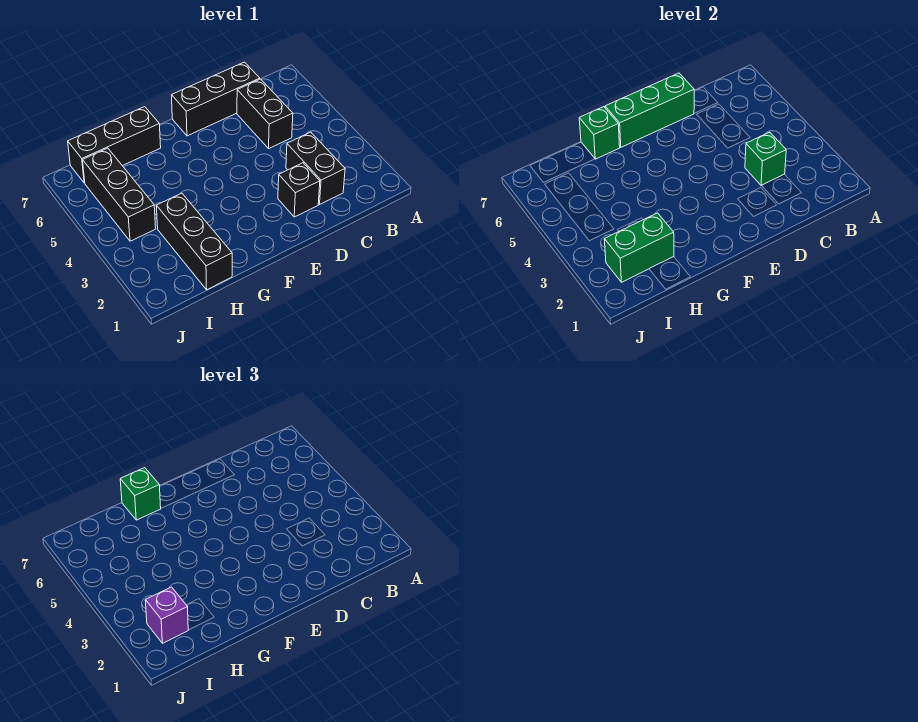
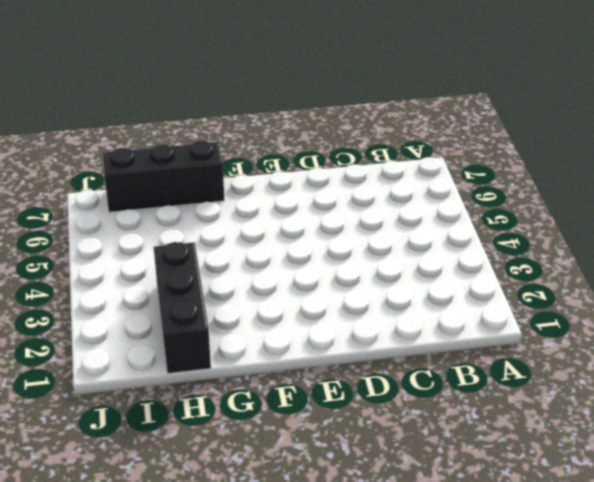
none -> black brick C2:C3 level 1
none -> black brick C5:C6 level 1
none -> black brick C7:E7 level 1

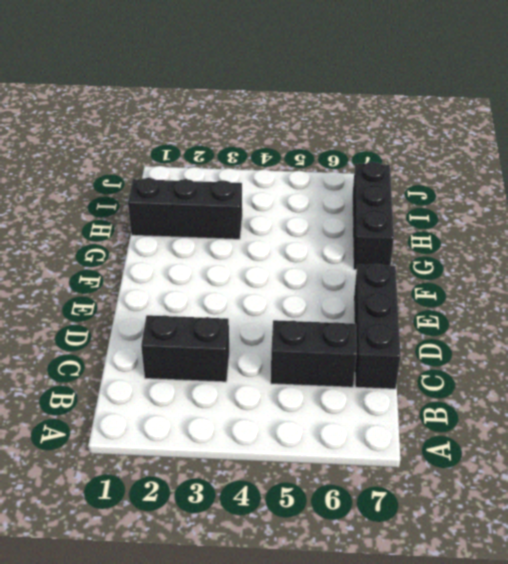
none -> black brick D2 level 1
none -> black brick I4:I6 level 1
none -> green brick C3 level 2

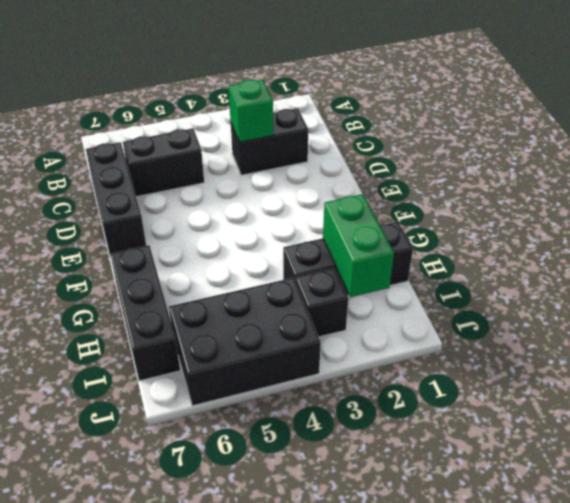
black brick I3 level 1 -> black brick D2 level 1
black brick I4:J6 level 1 -> black brick I4:I6 level 1
none -> green brick D7:F7 level 2
none -> green brick G7 level 2
none -> green brick G7 level 3

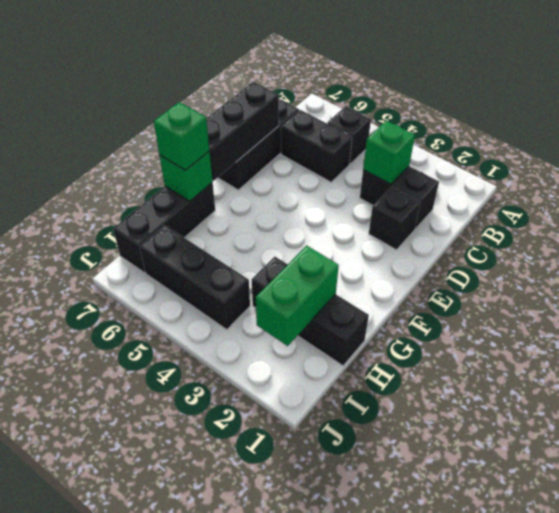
black brick B5 level 1 -> none
black brick D7:F7 level 2 -> green brick D7:F7 level 2
none -> purple brick I2 level 3

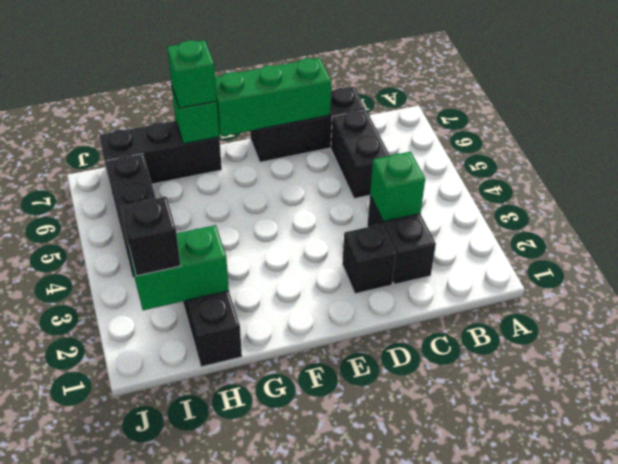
black brick I2 level 3 -> purple brick I2 level 3

